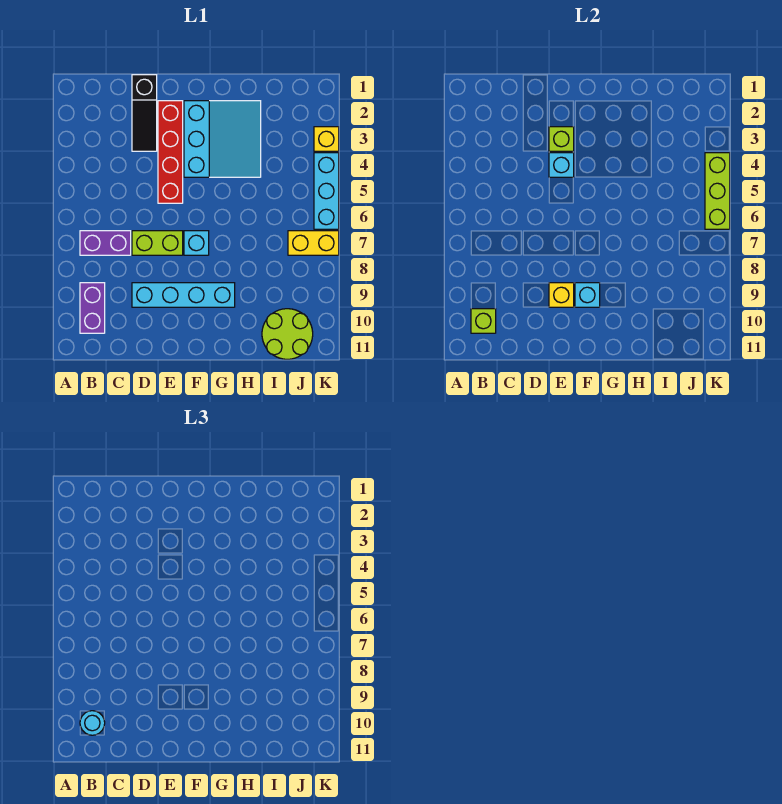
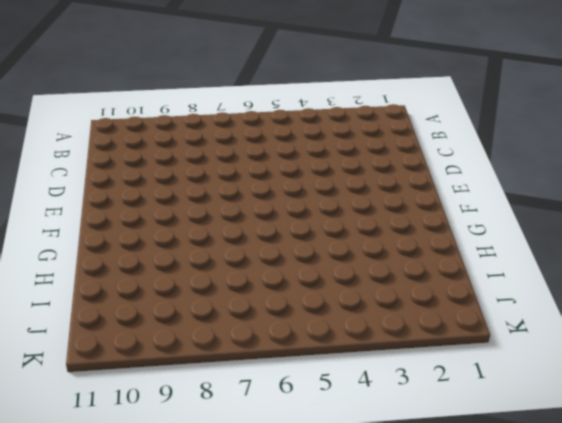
none -> purple brick B7:C7 level 1
none -> purple brick B9:B10 level 1
none -> black slope D1:D3 level 1 top 1

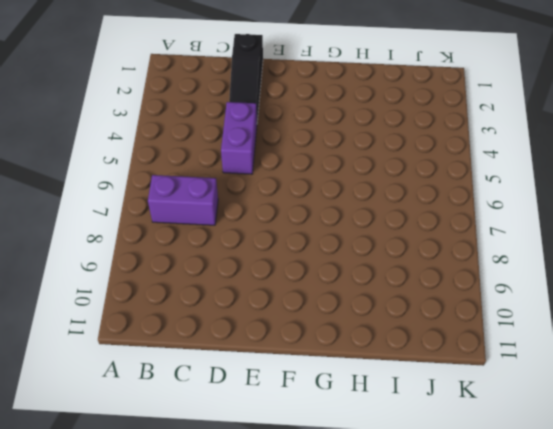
purple brick D4:D5 level 1 -> purple brick B9:B10 level 1
none -> lime brick D7:E7 level 1
none -> cyan brick D9:G9 level 1
none -> red brick E2:E5 level 1

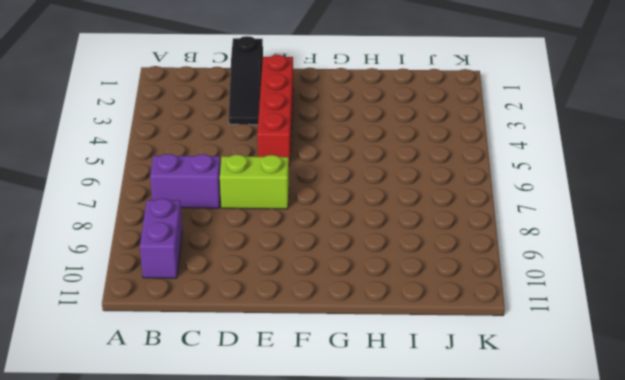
none -> cyan brick D9:G9 level 1
none -> cyan slope F2:H4 level 1 top F
none -> cyan brick F7 level 1

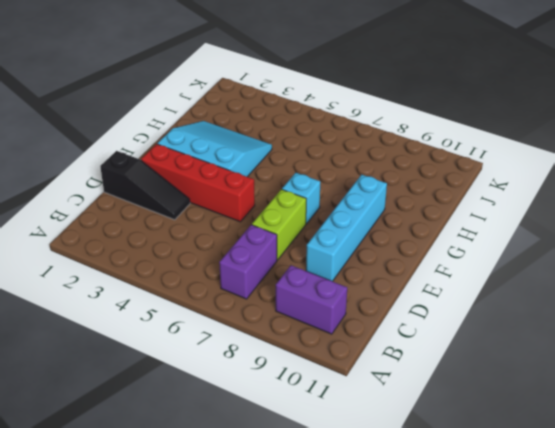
none -> lime round brick I10:J11 level 1
none -> yellow brick J7:K7 level 1
none -> yellow brick K3 level 1

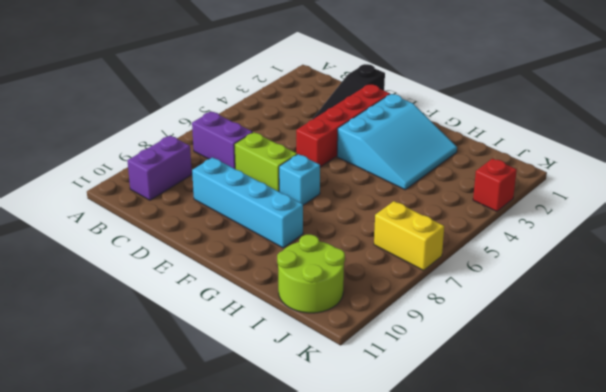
red brick K3 level 1 -> yellow brick K3 level 1
none -> cyan brick K4:K6 level 1
none -> lime brick B10 level 2
none -> lime brick E3 level 2

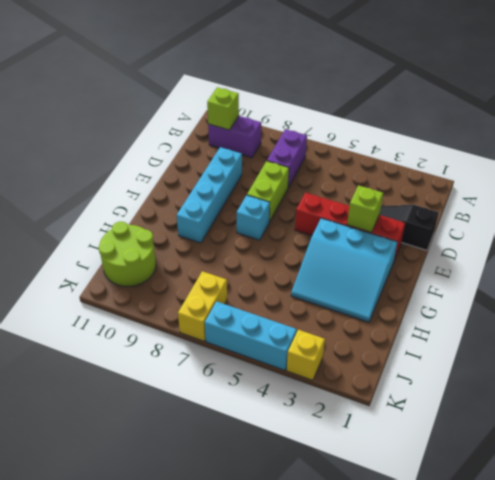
none -> cyan brick E4 level 2
none -> yellow brick E9 level 2
none -> cyan brick F9 level 2

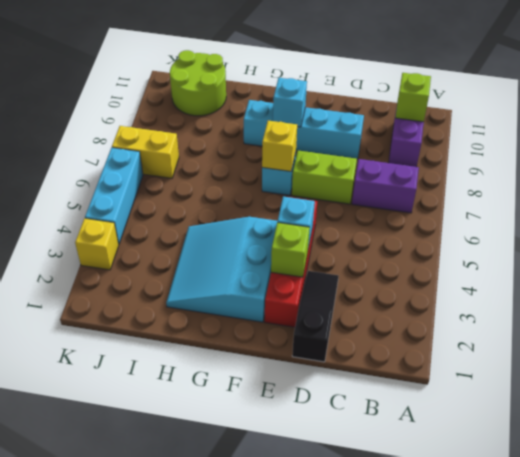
yellow brick F7 level 2 -> yellow brick E9 level 2
none -> lime brick K4:K6 level 2
none -> cyan round brick B10 level 3

